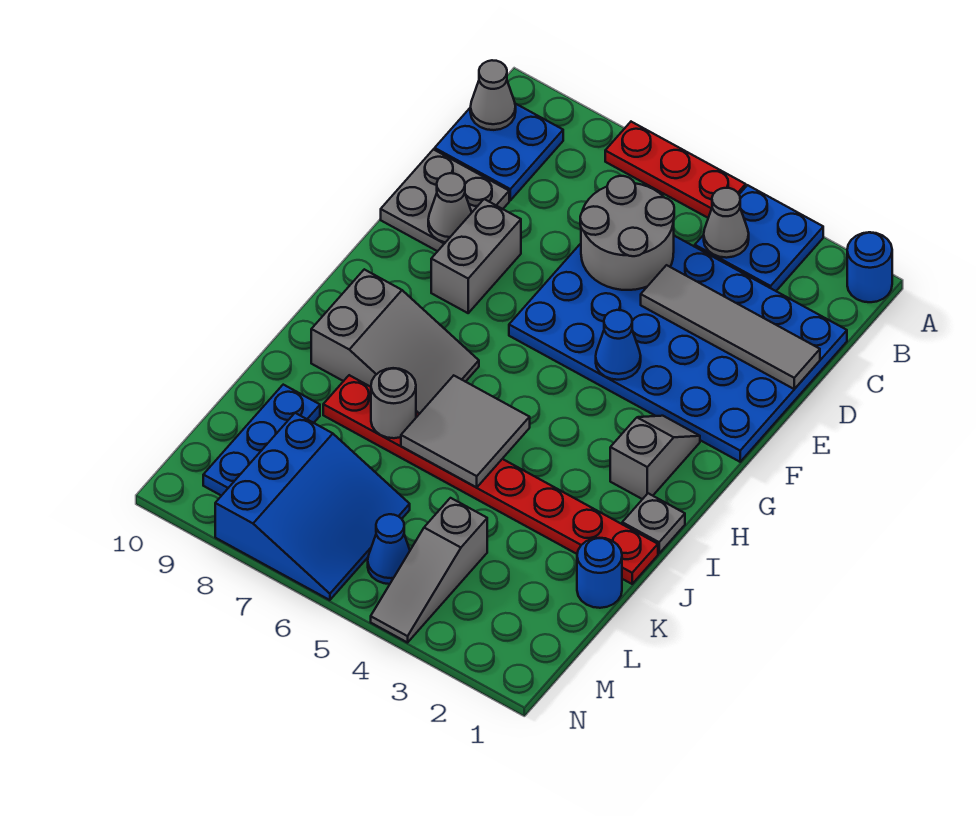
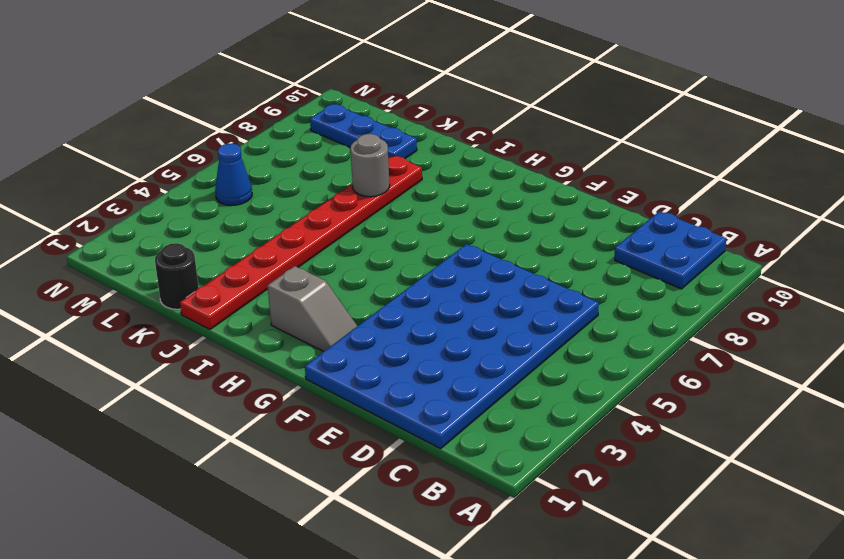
black round brick K1 level 1 -> blue round brick K1 level 1
none -> blue round brick A1 level 1
none -> blue plate A3:B4 level 1
none -> red plate A5:A7 level 1

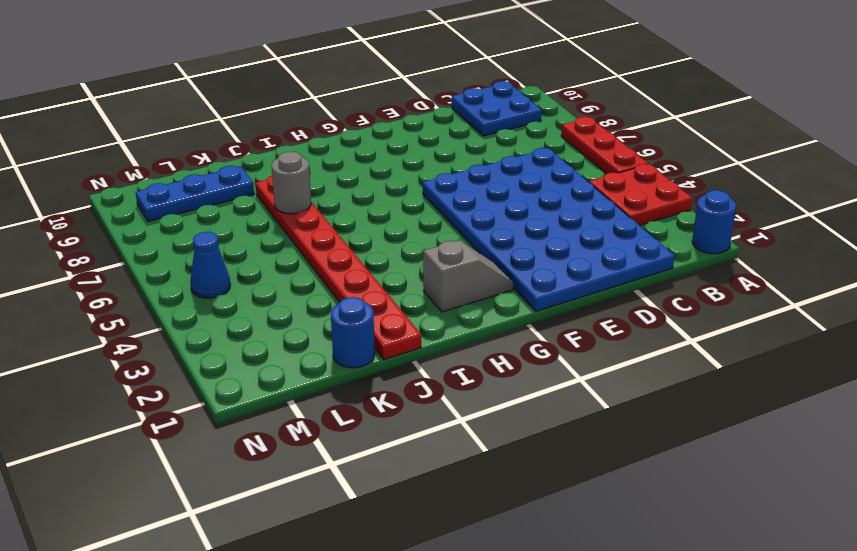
red plate A3:B4 level 1 -> blue plate A3:B4 level 1
none -> grey plate D9:E10 level 1
none -> grey brick E8:F8 level 1
none -> grey slope H7:I9 level 1 top 9

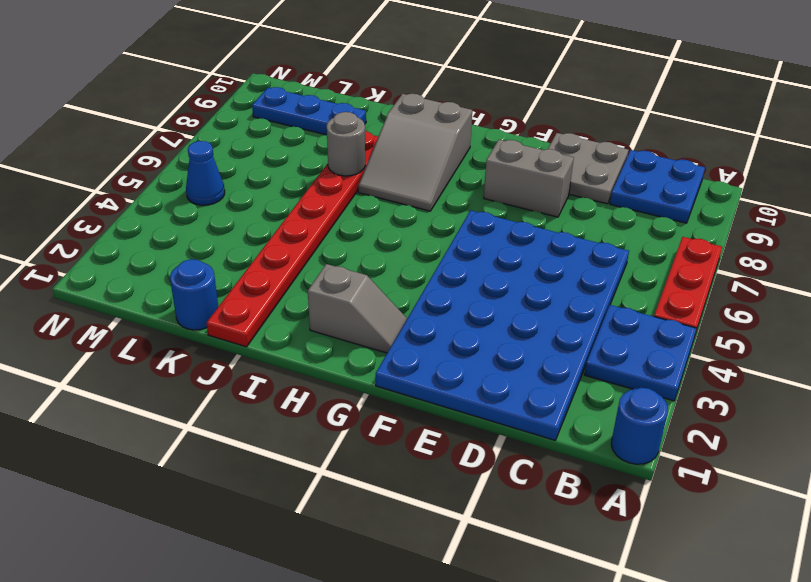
none -> grey plate I1 level 1
none -> grey slope L4:N4 level 1 top L
none -> blue slope L6:N8 level 1 top 8

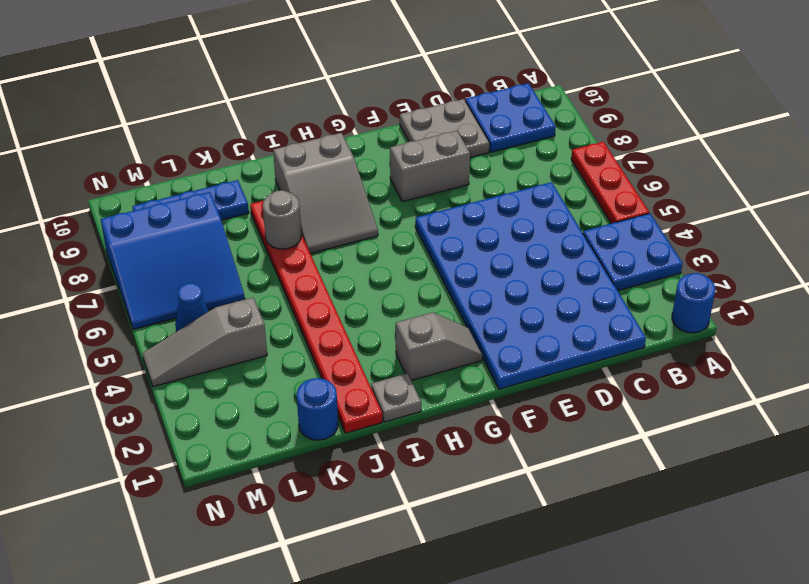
none -> grey cone B4 level 2
none -> grey cone B10 level 2
none -> grey round brick C5:D6 level 2

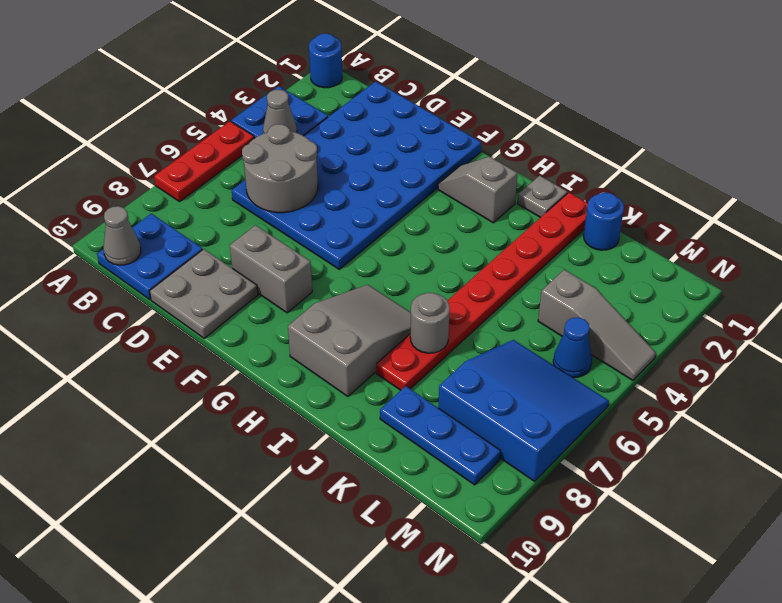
none -> grey tile D1:D4 level 2
none -> grey cone E9 level 2
none -> blue cone F4 level 2

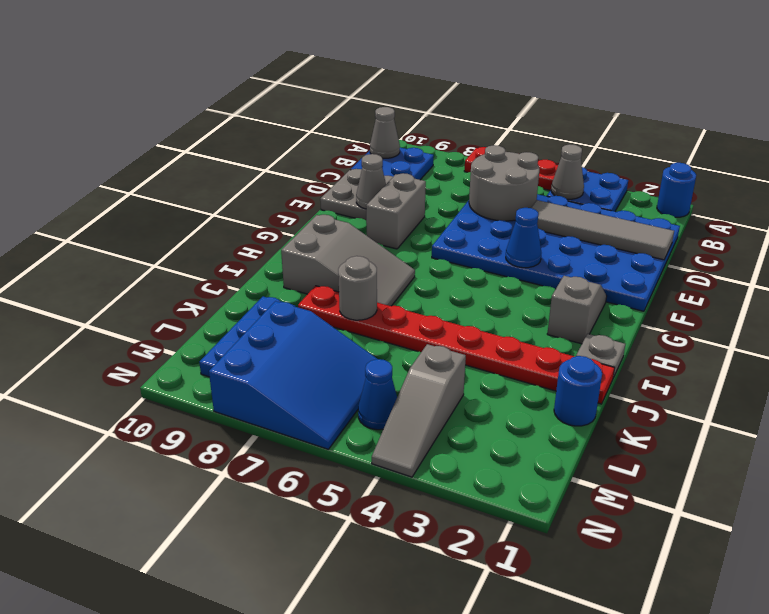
none -> grey tile I5:J6 level 2

